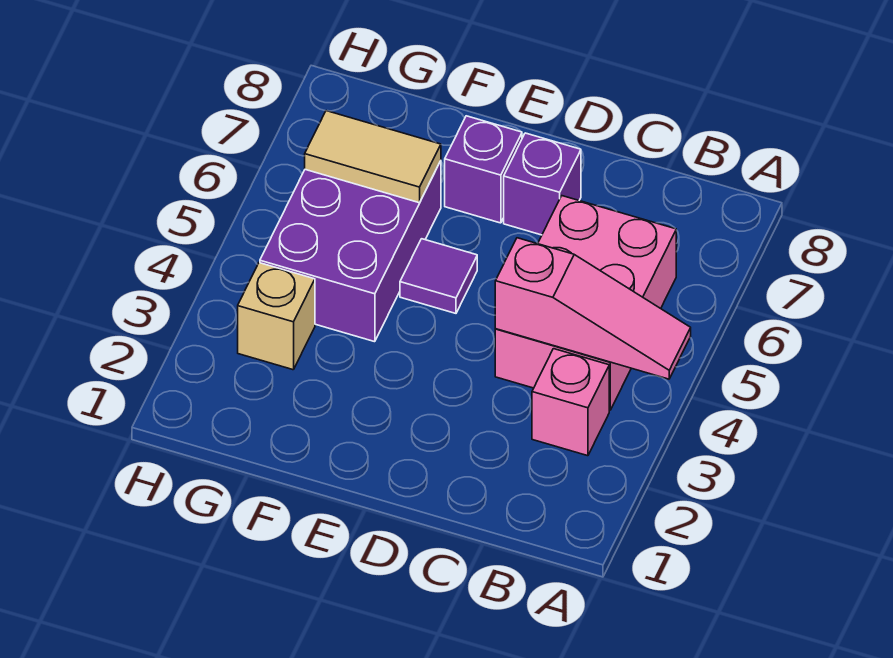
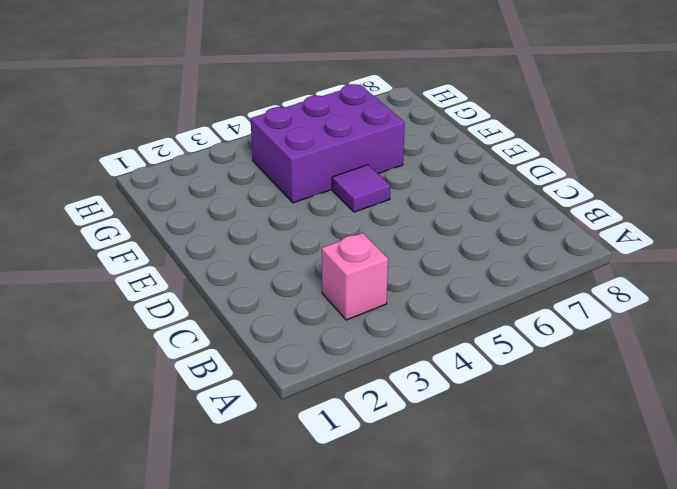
none -> pink brick B4:C6 level 1
none -> purple brick D7 level 1

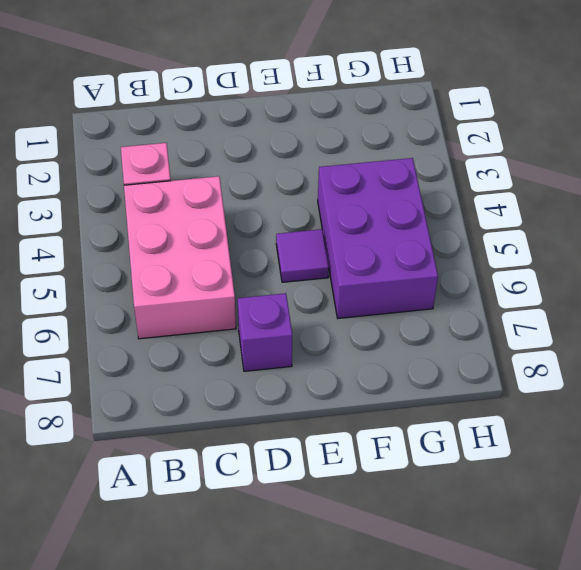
none -> purple brick E7 level 1
none -> tan brick G3 level 1

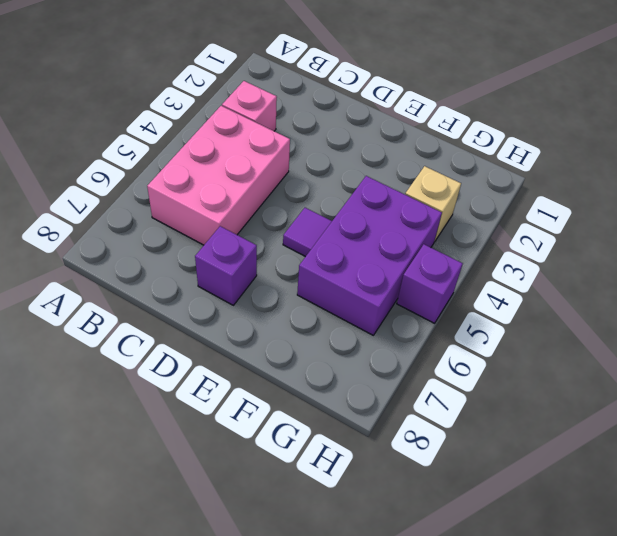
purple brick H5 level 1 -> purple brick E7 level 1
none -> pink slope A4:C4 level 2 top C
none -> tan tile F6:G6 level 2

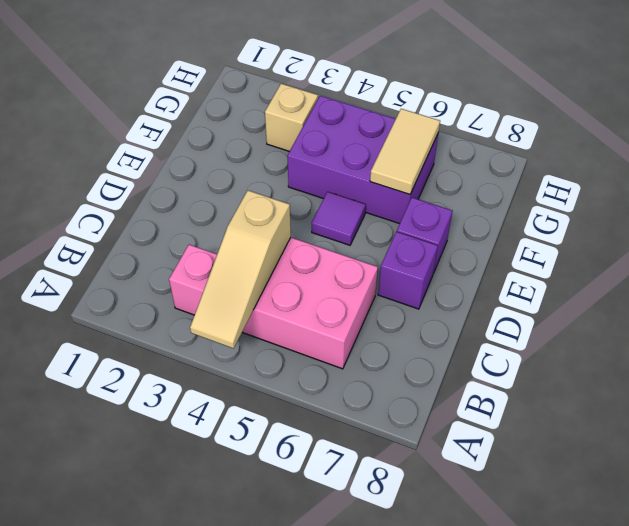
tan slope A4:C4 level 2 top C -> pink slope A4:C4 level 2 top C

